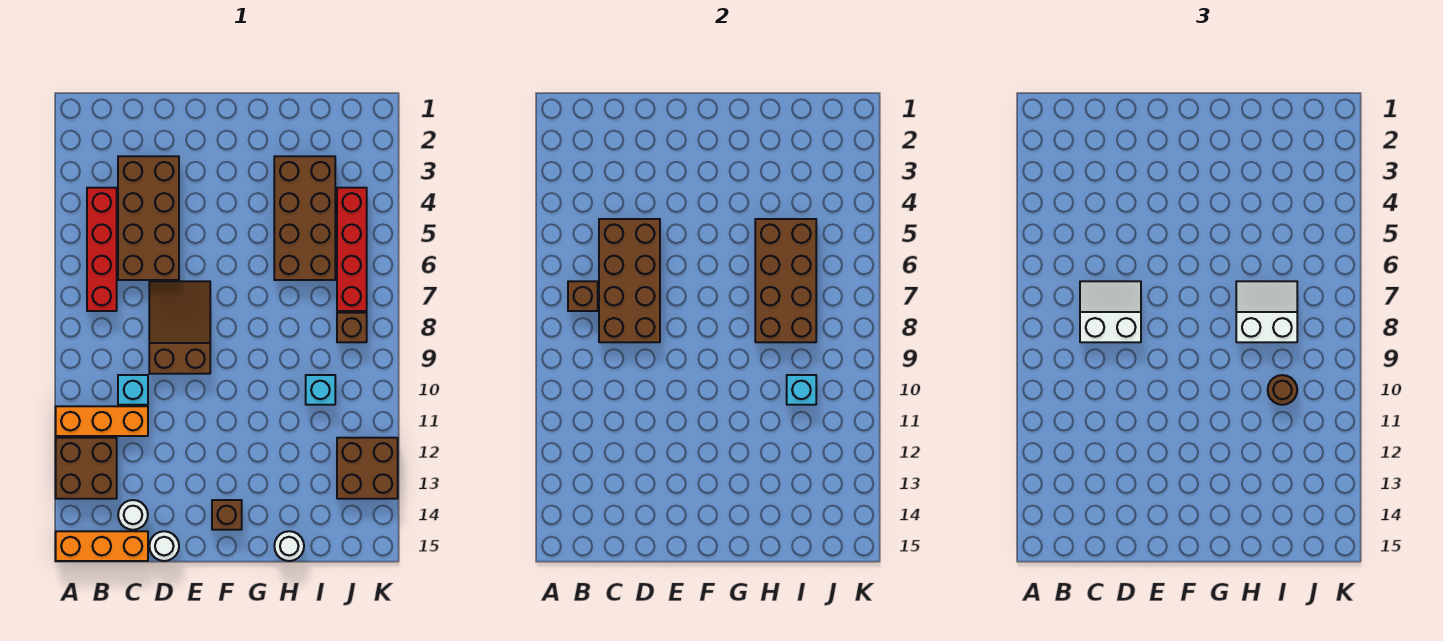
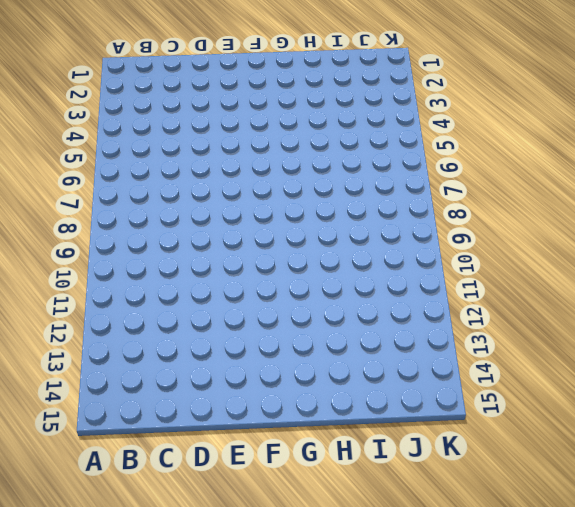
none -> orange brick A11:C11 level 1
none -> brown brick A12:B13 level 1
none -> orange brick A15:C15 level 1

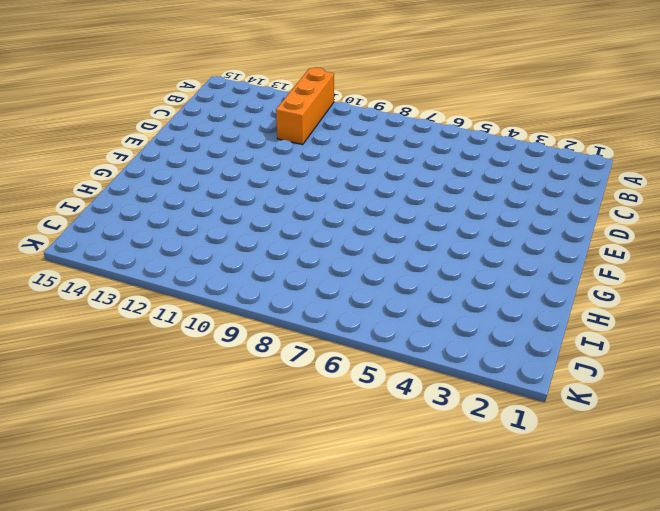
none -> brown brick A12:B13 level 1
none -> orange brick A15:C15 level 1
none -> red brick B4:B7 level 1

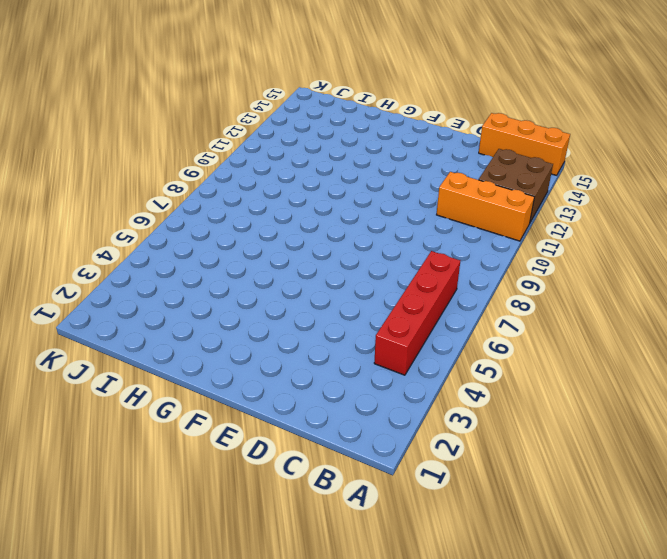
none -> brown brick C3:D6 level 1
none -> cyan brick C10 level 1
none -> white round brick C14 level 1

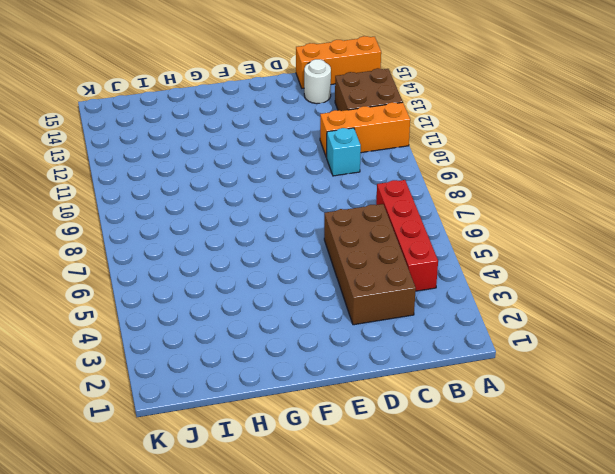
none -> brown slope D7:E9 level 1 top 9
none -> white round brick D15 level 1
none -> brown brick F14 level 1

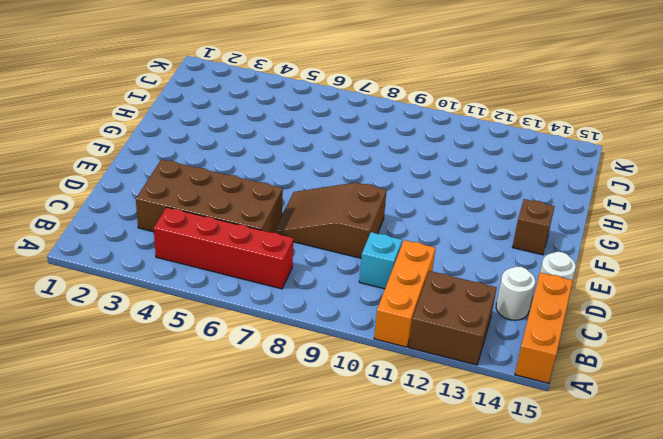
none -> brown brick H3:I6 level 1
none -> white round brick H15 level 1
none -> cyan brick I10 level 1

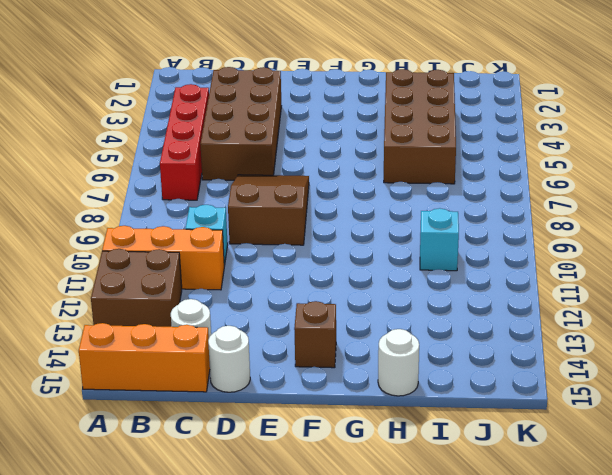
none -> red brick J4:J7 level 1
none -> brown brick J8 level 1
none -> brown brick J12:K13 level 1

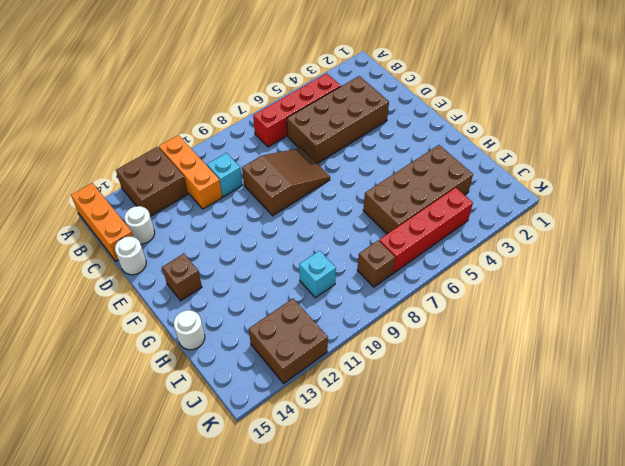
none -> brown brick B7 level 2
none -> brown brick C5:D8 level 2
none -> brown brick H5:I8 level 2

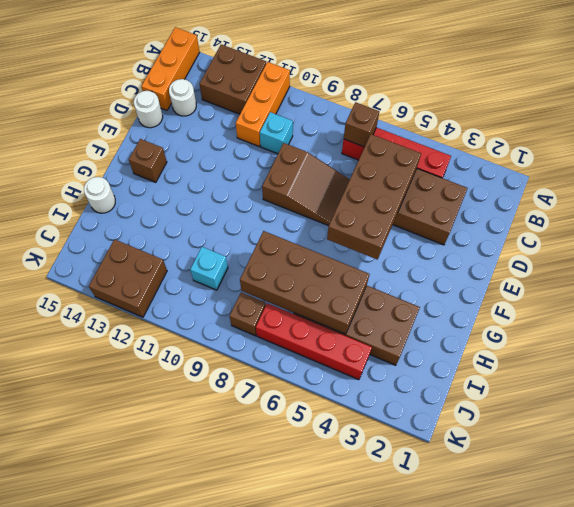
brown brick C5:F6 level 2 -> brown brick C5:D8 level 2
none -> cyan brick I10 level 2
none -> white slope C7:D8 level 3 top 8
none -> white slope H7:I8 level 3 top 8

